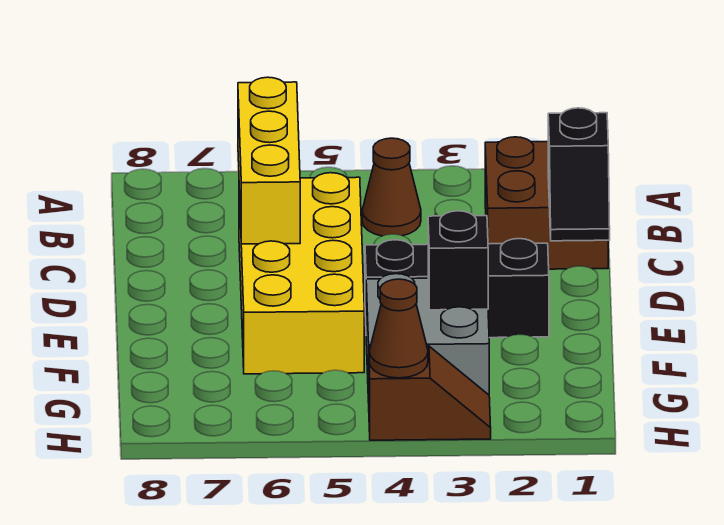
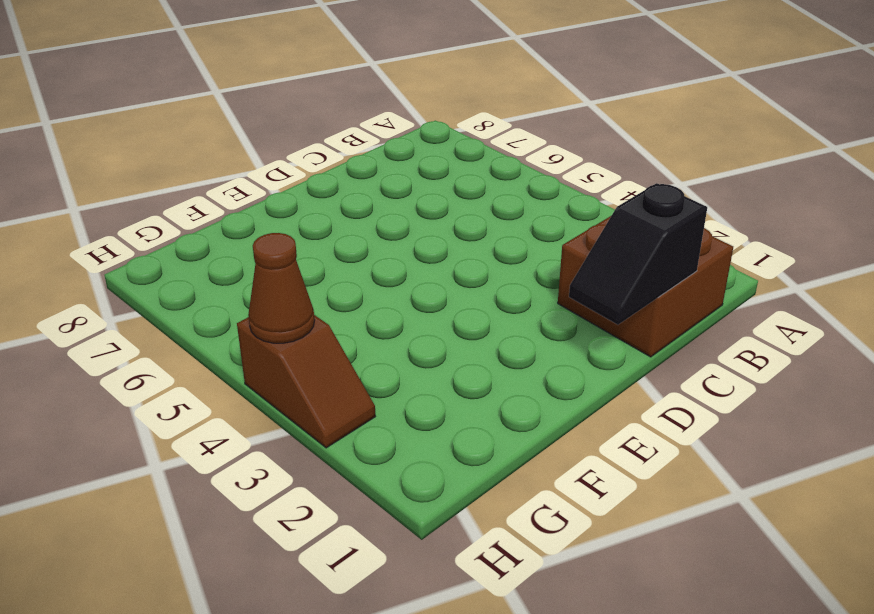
none -> brown cone B4 level 1
none -> yellow brick C5:F6 level 1

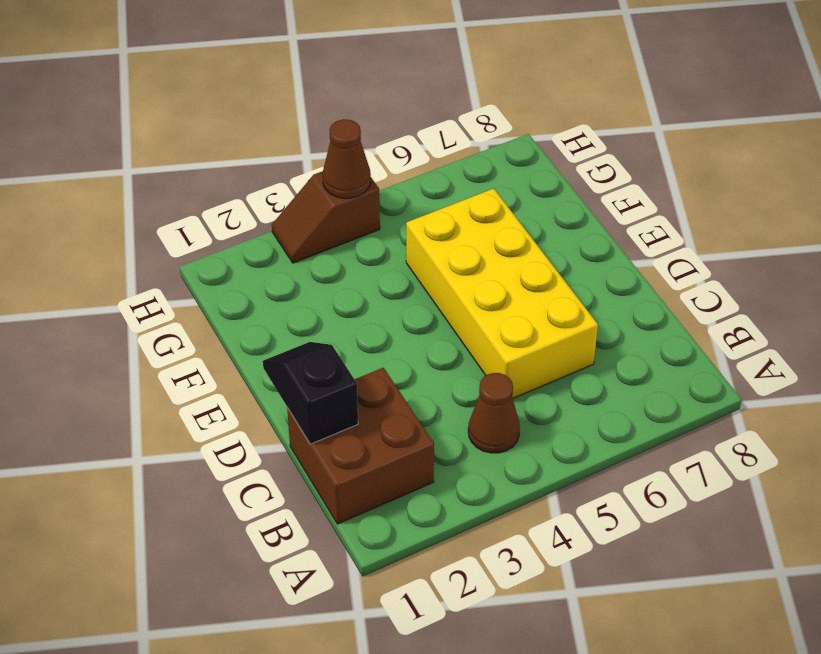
none -> black brick E2:E4 level 1
none -> grey brick F3:G4 level 1

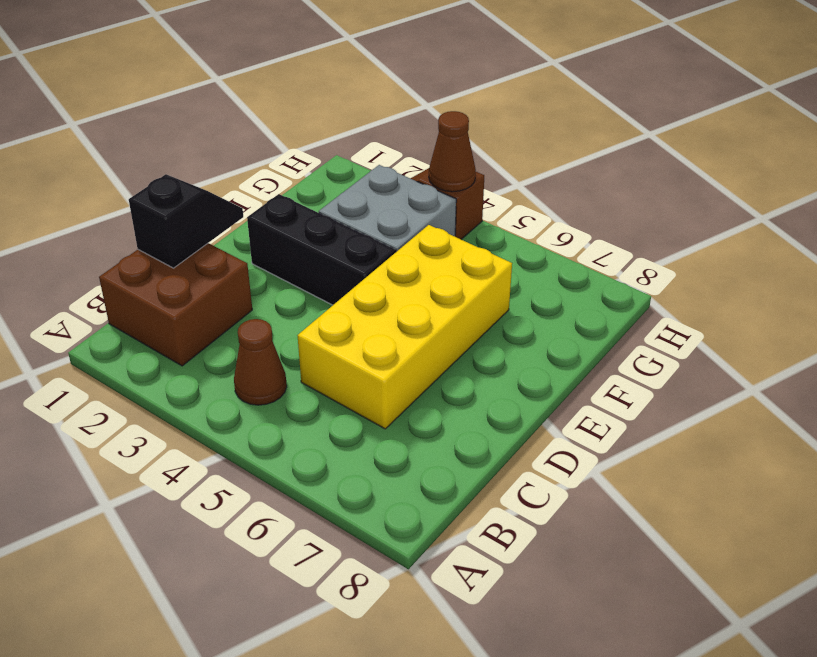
none -> yellow brick B6:D6 level 2
none -> black brick F3 level 2

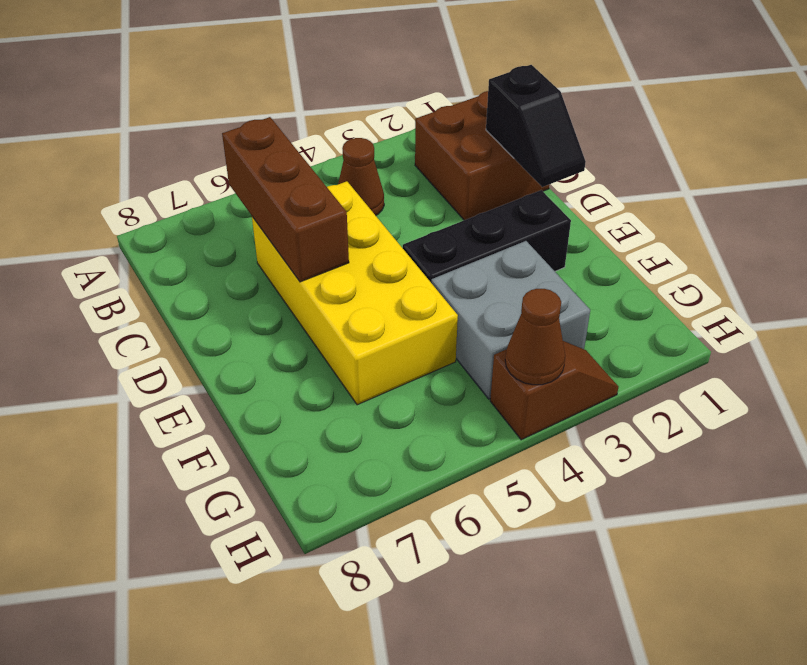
brown brick B6:D6 level 2 -> yellow brick B6:D6 level 2
none -> black brick F3 level 2

